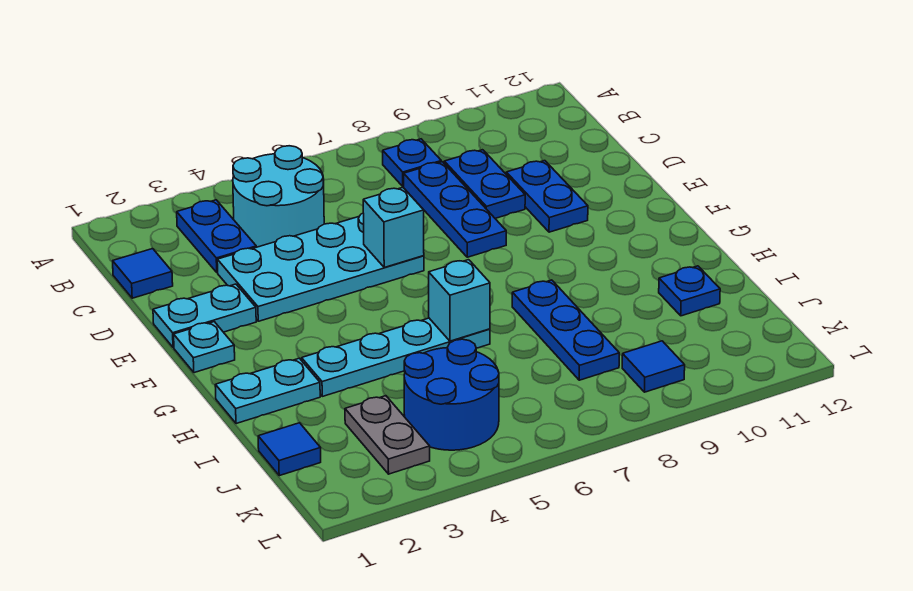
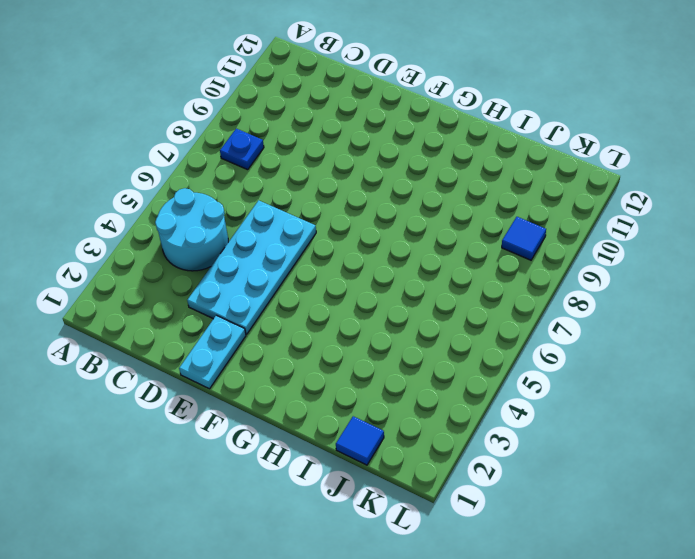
none -> blue plate B3:C3 level 1
none -> blue tile C1 level 1
none -> blue plate C8:E8 level 1

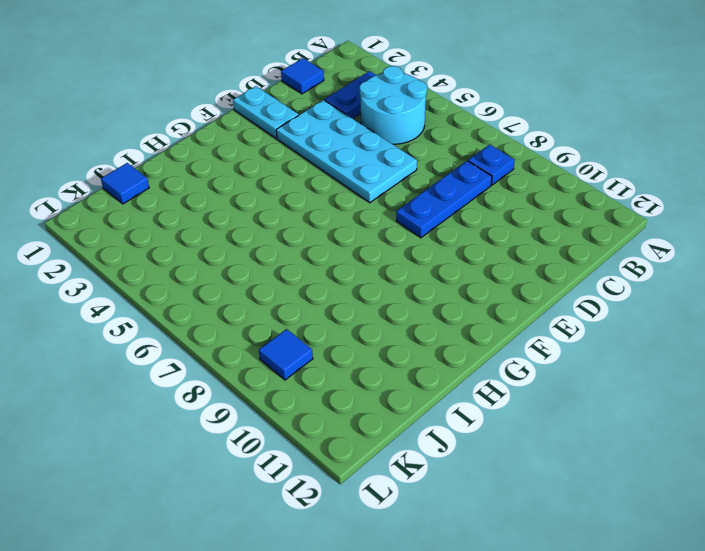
none -> blue plate C9:D9 level 1
none -> blue plate D10:E10 level 1
none -> cyan plate F1 level 1

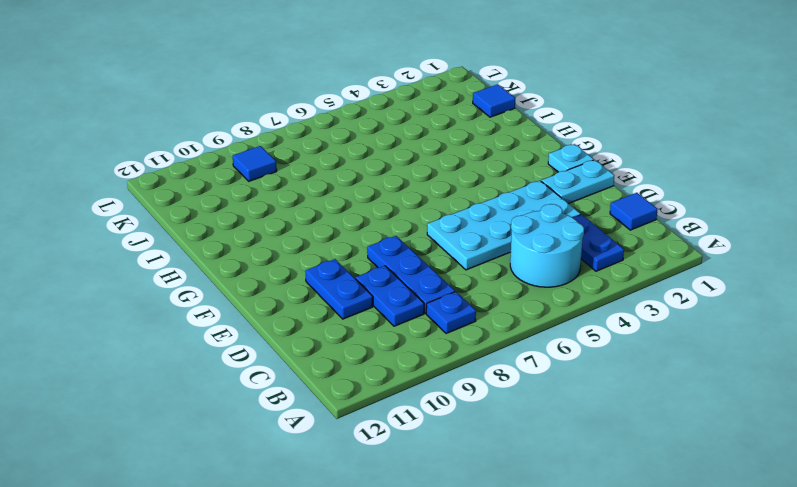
none -> cyan plate H1:H2 level 1
none -> cyan plate H3:H6 level 1
none -> blue plate H8:J8 level 1

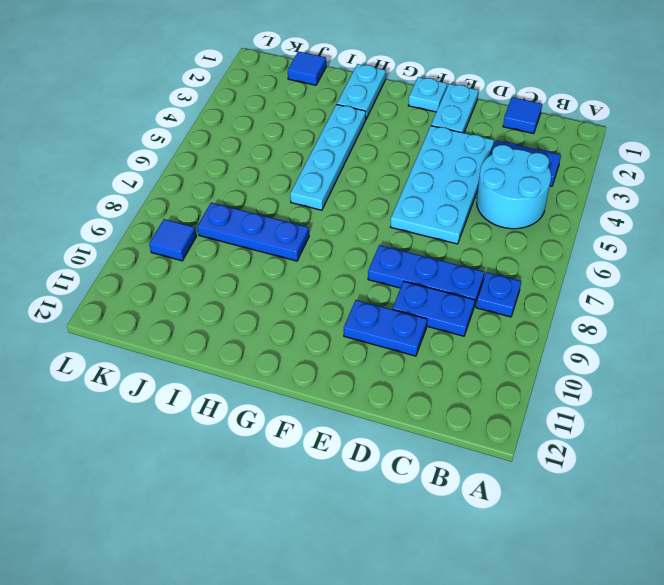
none -> blue plate I11 level 1
none -> grey plate J3:K3 level 1
none -> blue round brick J4:K5 level 1

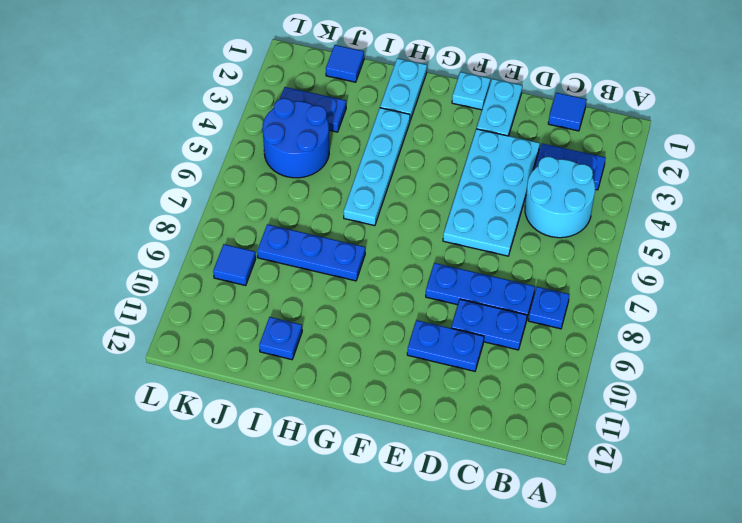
blue plate J3:K3 level 1 -> grey plate J3:K3 level 1
none -> cyan brick E6 level 2
none -> cyan brick H6 level 2

